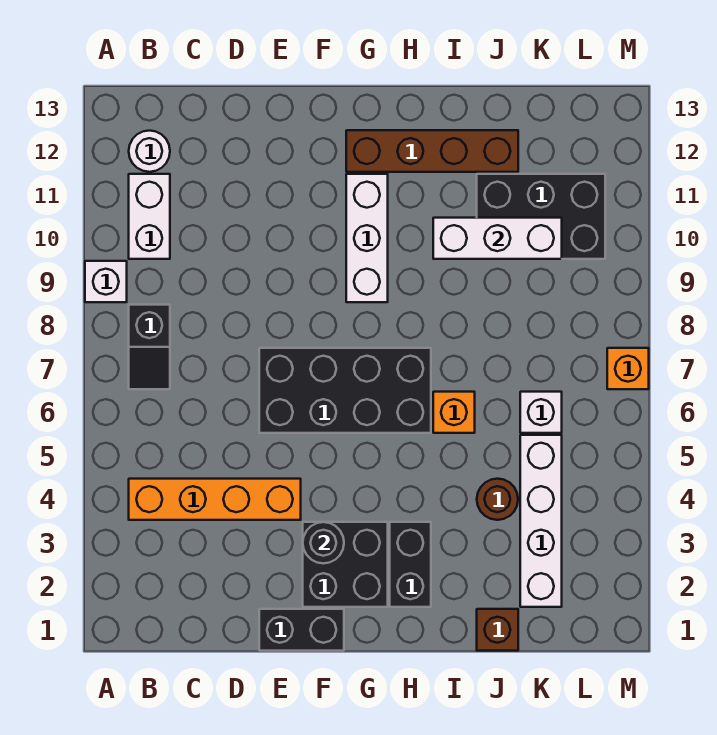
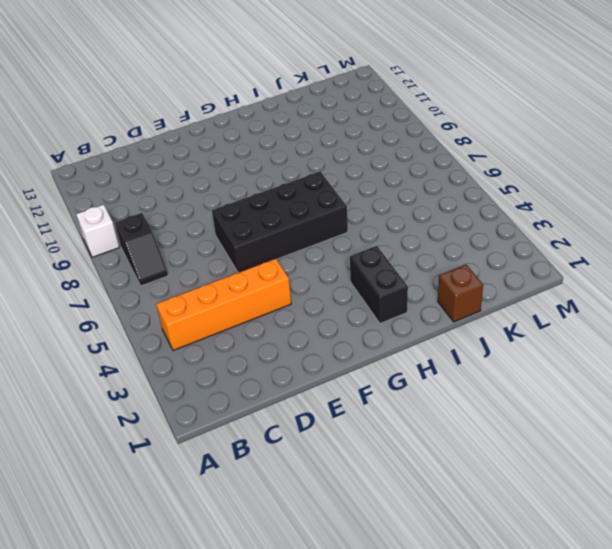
none -> white brick B10:B11 level 1
none -> white round brick B12 level 1
none -> black brick E1:F1 level 1

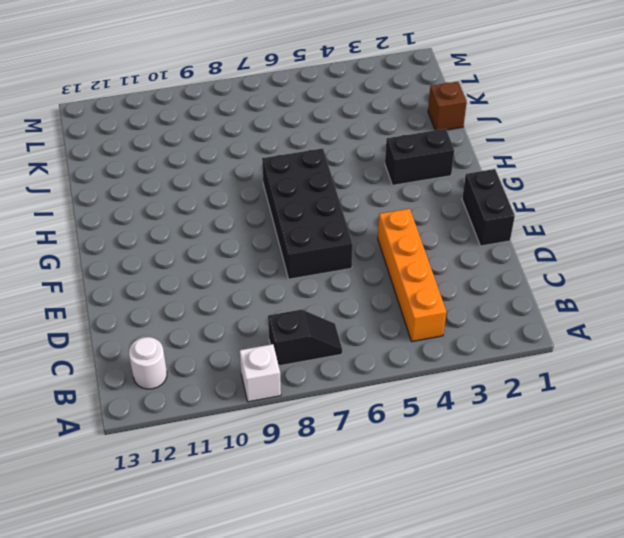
none -> white brick B10:B11 level 1
none -> black brick F2:G3 level 1
none -> white brick G9:G11 level 1

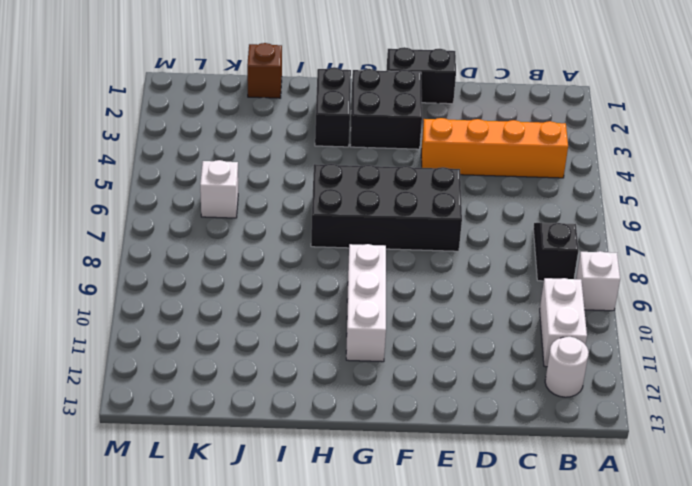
none -> brown brick G12:J12 level 1
none -> orange brick I6 level 1
none -> brown round brick J4 level 1

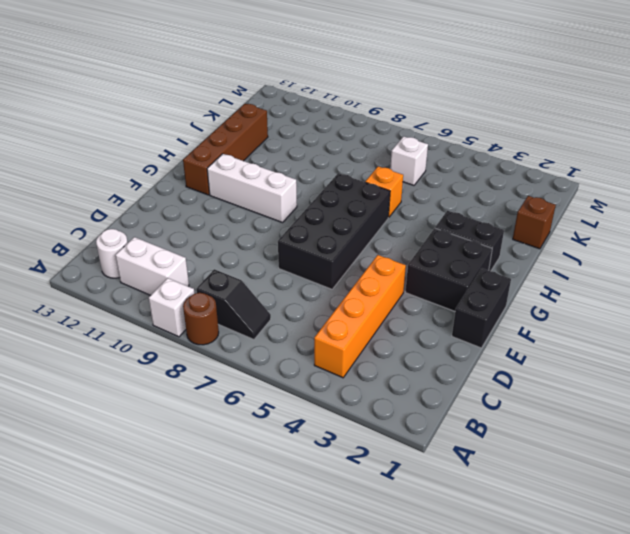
brown round brick A8 level 1 -> brown round brick J4 level 1
none -> black brick J10:L11 level 1
none -> white brick K2:K5 level 1
none -> orange brick M7 level 1

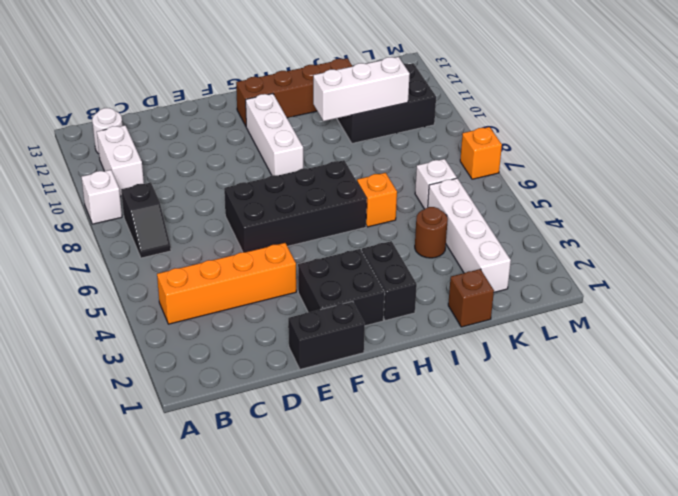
none -> black round brick F3 level 2

